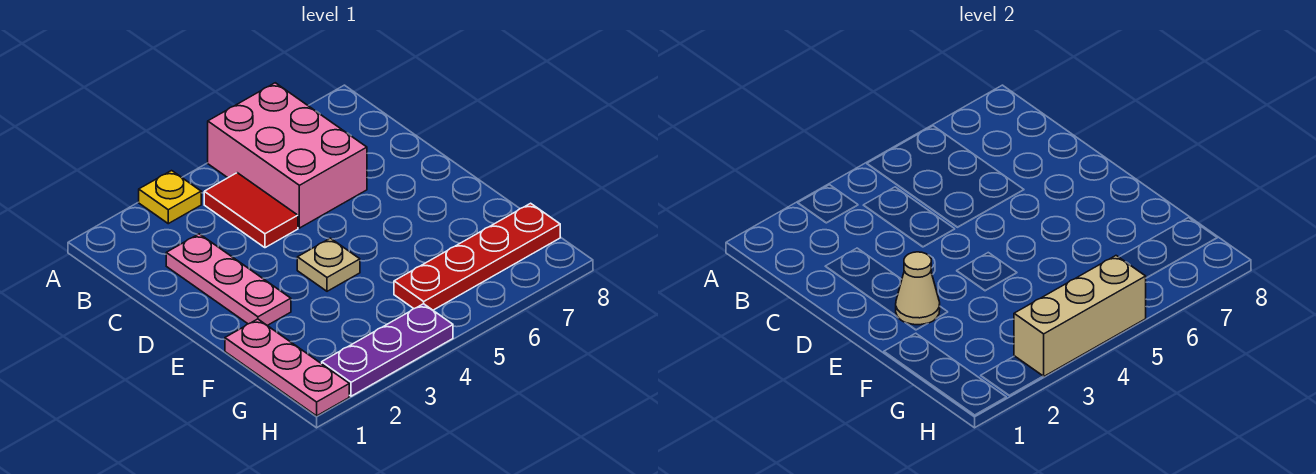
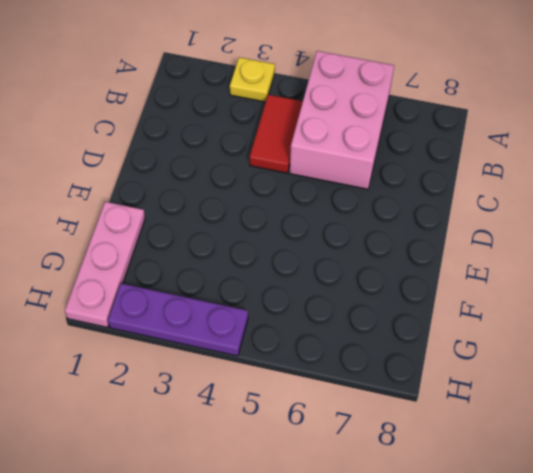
none -> pink plate C2:E2 level 1
none -> tan plate E4 level 1

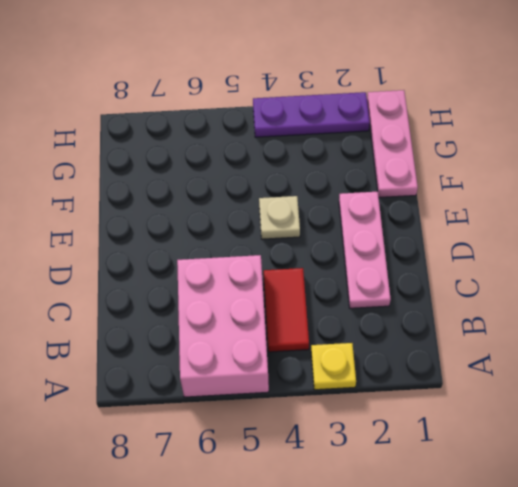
none -> red plate G5:G8 level 1
none -> tan cone E2 level 2

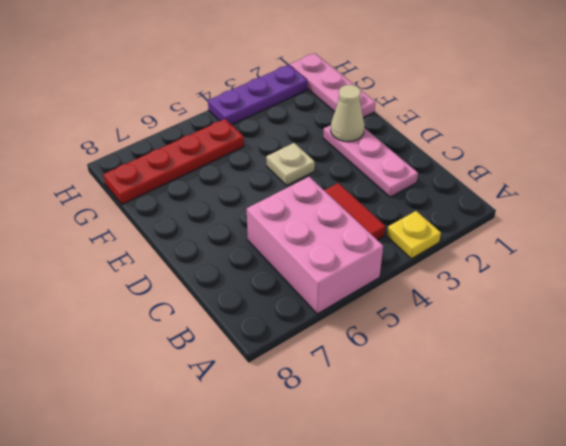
none -> tan brick H3:H5 level 2

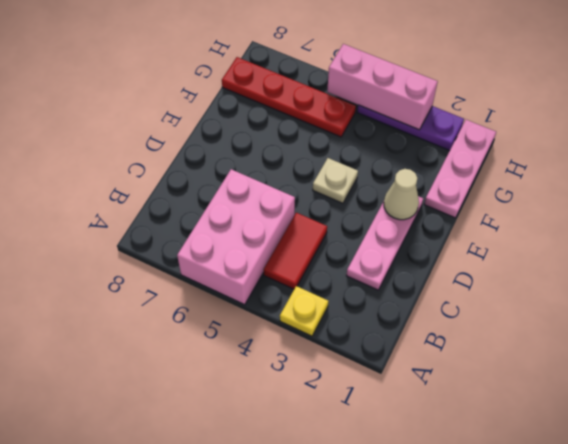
pink brick H3:H5 level 2 -> tan brick H3:H5 level 2

